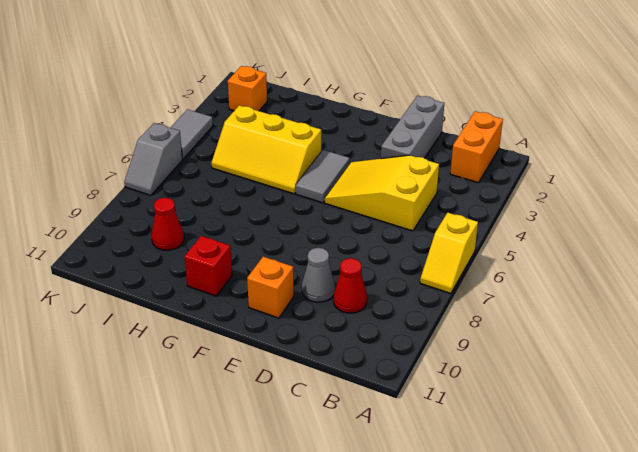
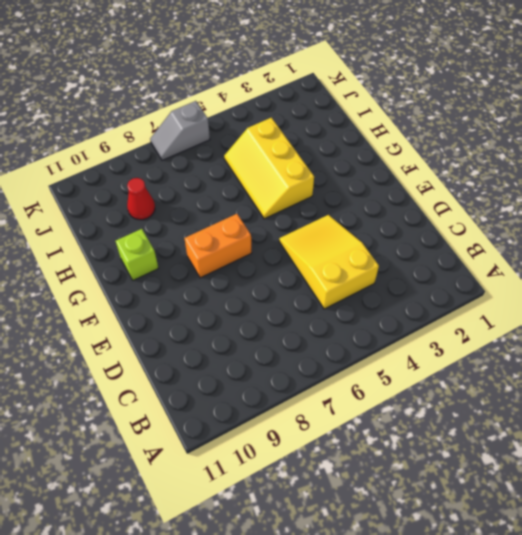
orange brick F7:F8 level 1 -> orange brick B1:B2 level 1
lime brick G10 level 1 -> red brick G10 level 1
none -> yellow slope A6:A7 level 1 top 6
none -> red cone C9 level 1
none -> grey brick D1:D3 level 1

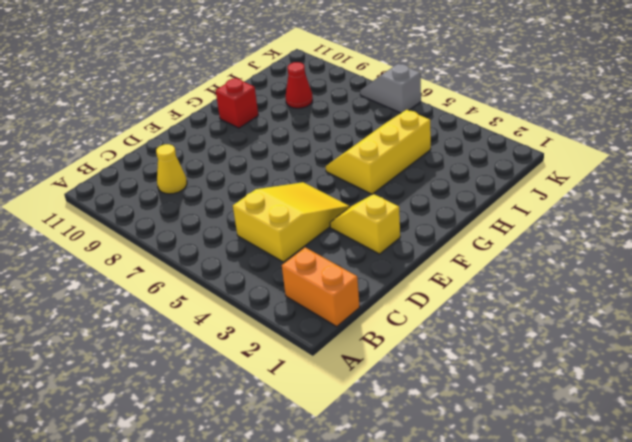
yellow cone C9 level 1 -> red cone C9 level 1
yellow slope E2:E3 level 1 top 2 -> yellow slope A6:A7 level 1 top 6
none -> grey brick D1:D3 level 1
none -> grey cone D9 level 1
none -> orange brick E10 level 1

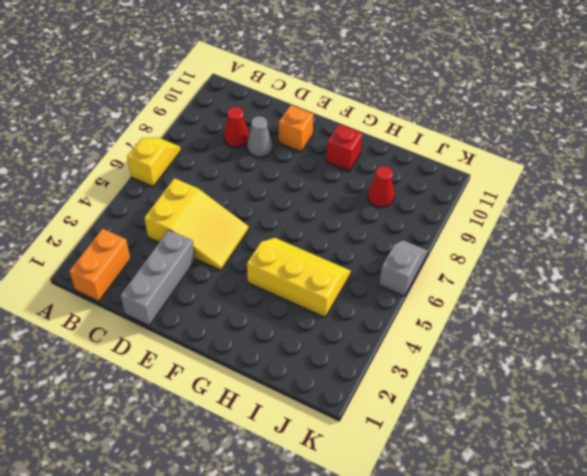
none -> grey tile F4:F5 level 1
none -> orange brick J2 level 1
none -> grey tile K4:K5 level 1

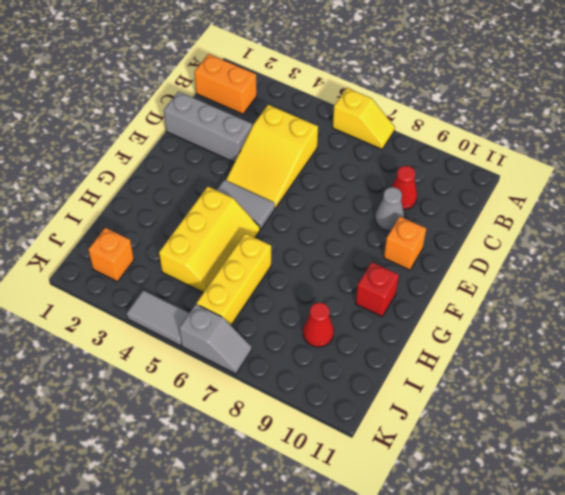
yellow brick H6:J6 level 1 -> none

